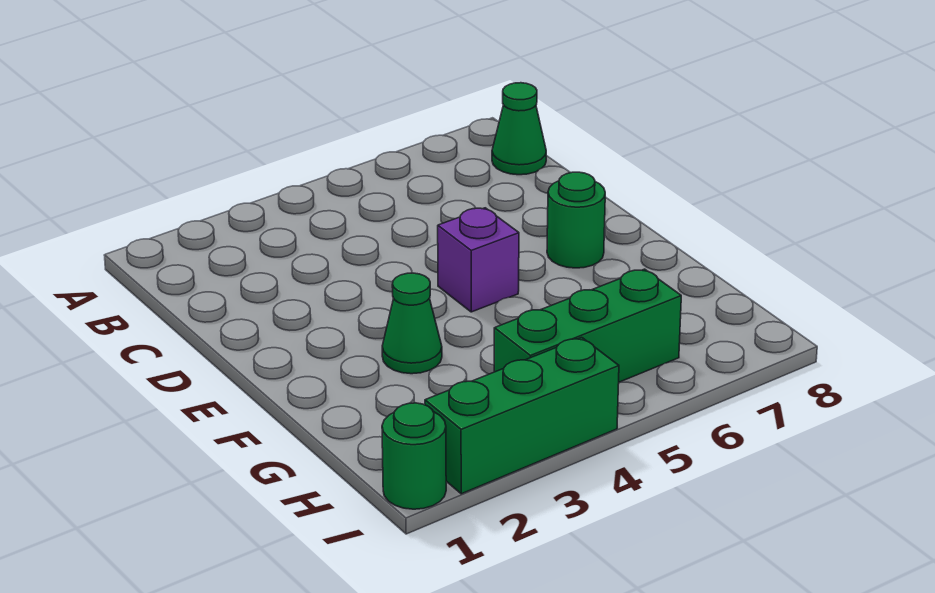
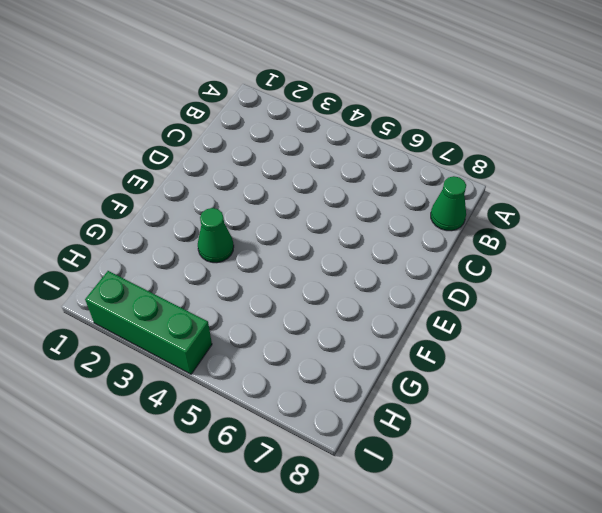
none -> purple brick E5 level 1
none -> green round brick E7 level 1

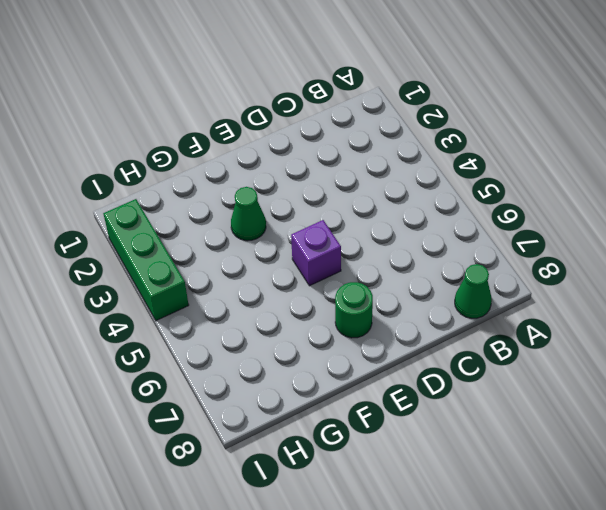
none -> green brick H4:H6 level 1
none -> green round brick I1 level 1

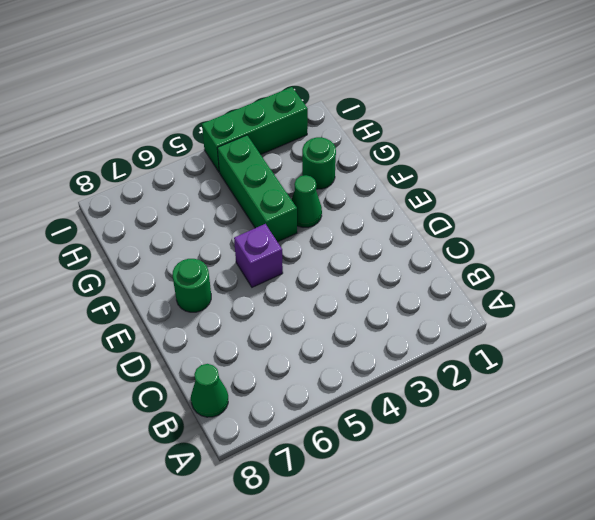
green brick F4:H4 level 1 -> green brick H4:H6 level 1
green round brick G2 level 1 -> green round brick I1 level 1

